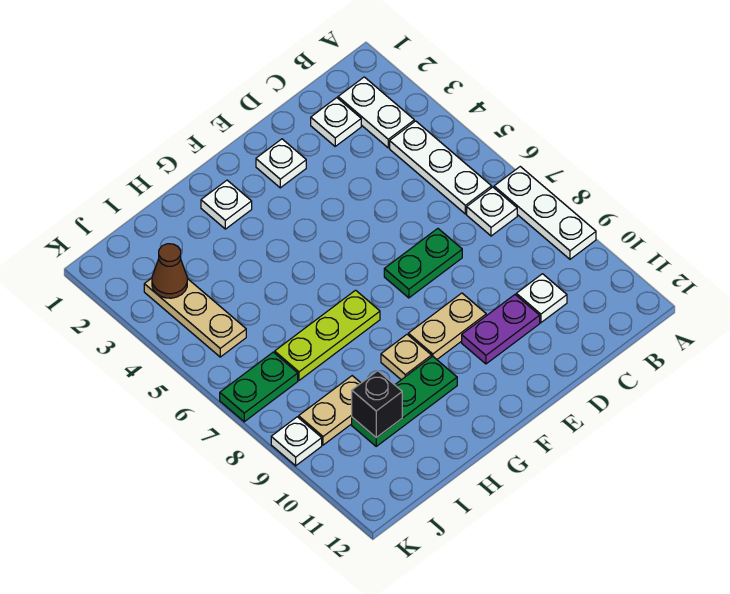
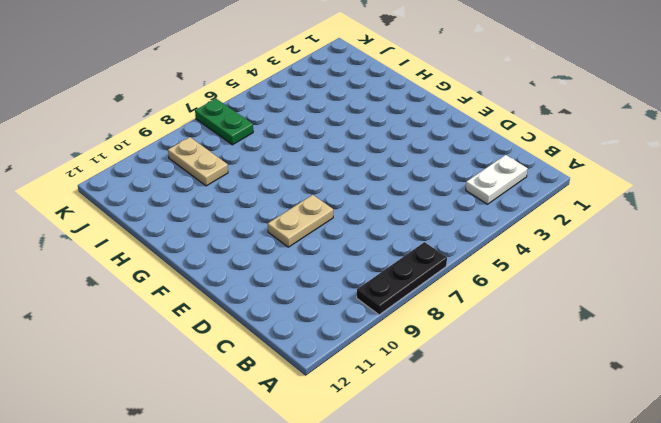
black plate A7:A9 level 1 -> white plate A7:A9 level 1
tan plate E8:E9 level 1 -> tan plate E9:F9 level 1
none -> white plate B4:B6 level 1
none -> white plate B7 level 1
none -> white plate C2 level 1

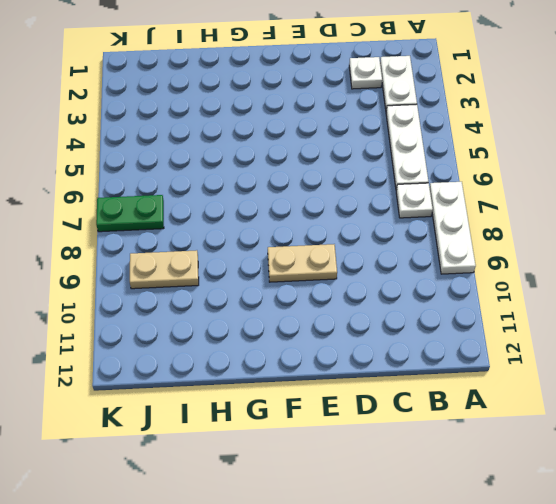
none -> white plate C10 level 1
none -> green plate D7:E7 level 1
none -> purple plate D10:E10 level 1

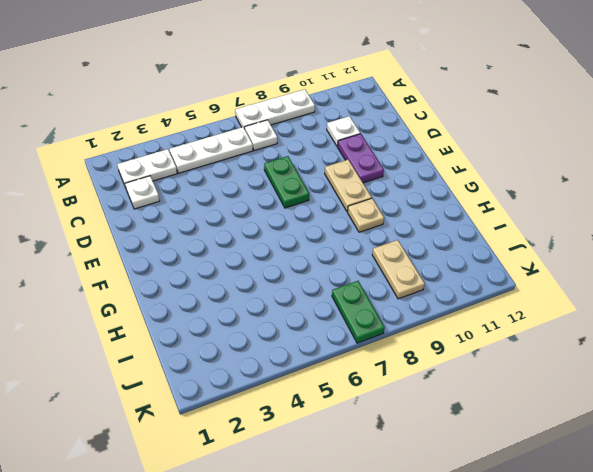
none -> white plate E2 level 1
none -> white plate G2 level 1
none -> lime plate G7:I7 level 1

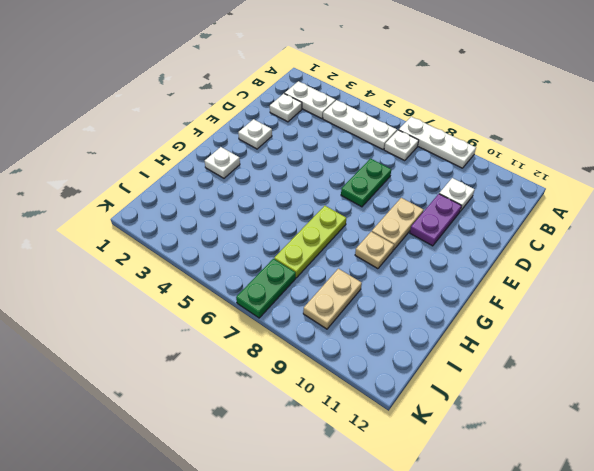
none -> green plate G10:I10 level 1
none -> tan plate J3:J5 level 1
none -> white plate K9 level 1

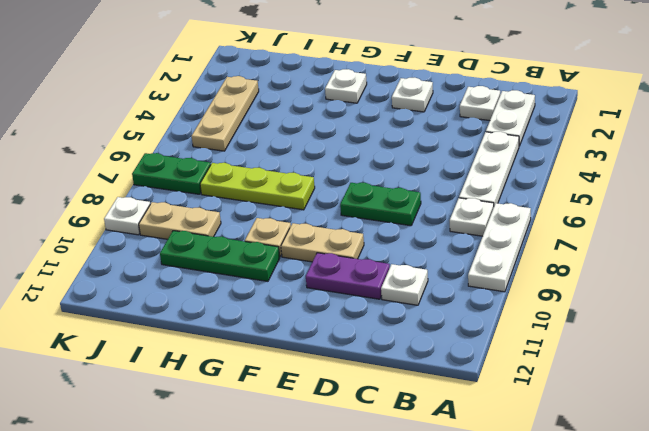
none -> black brick I10 level 2
none -> brown cone J3 level 2

